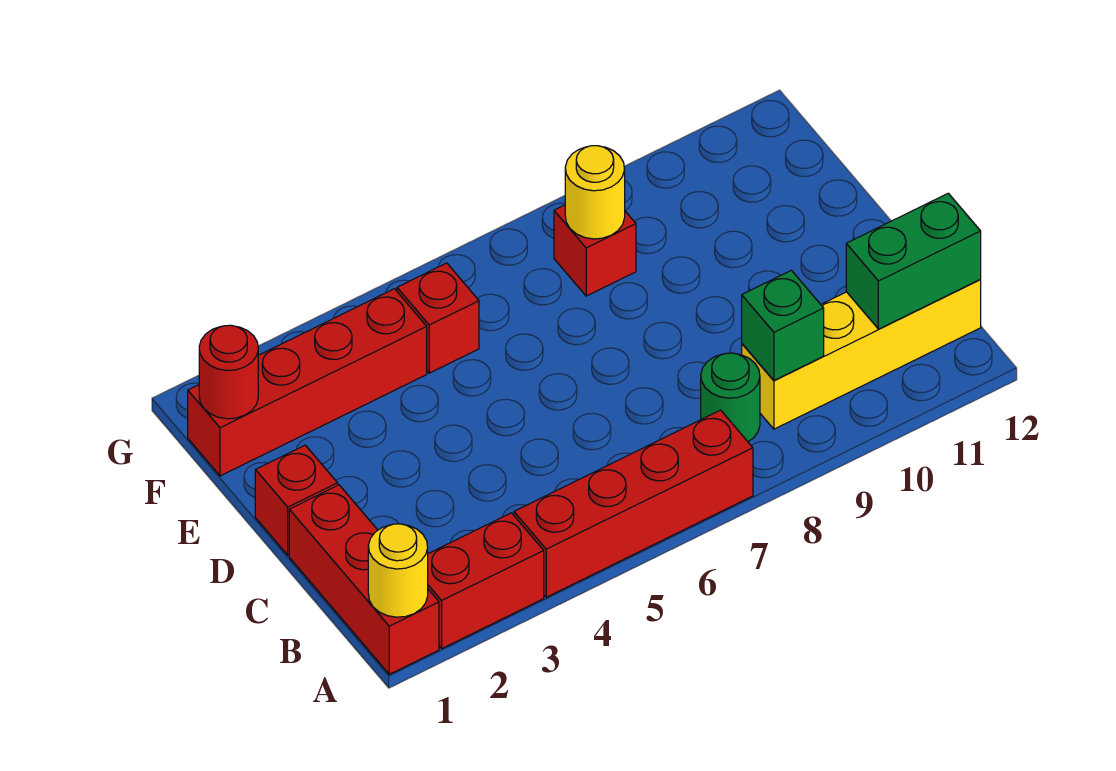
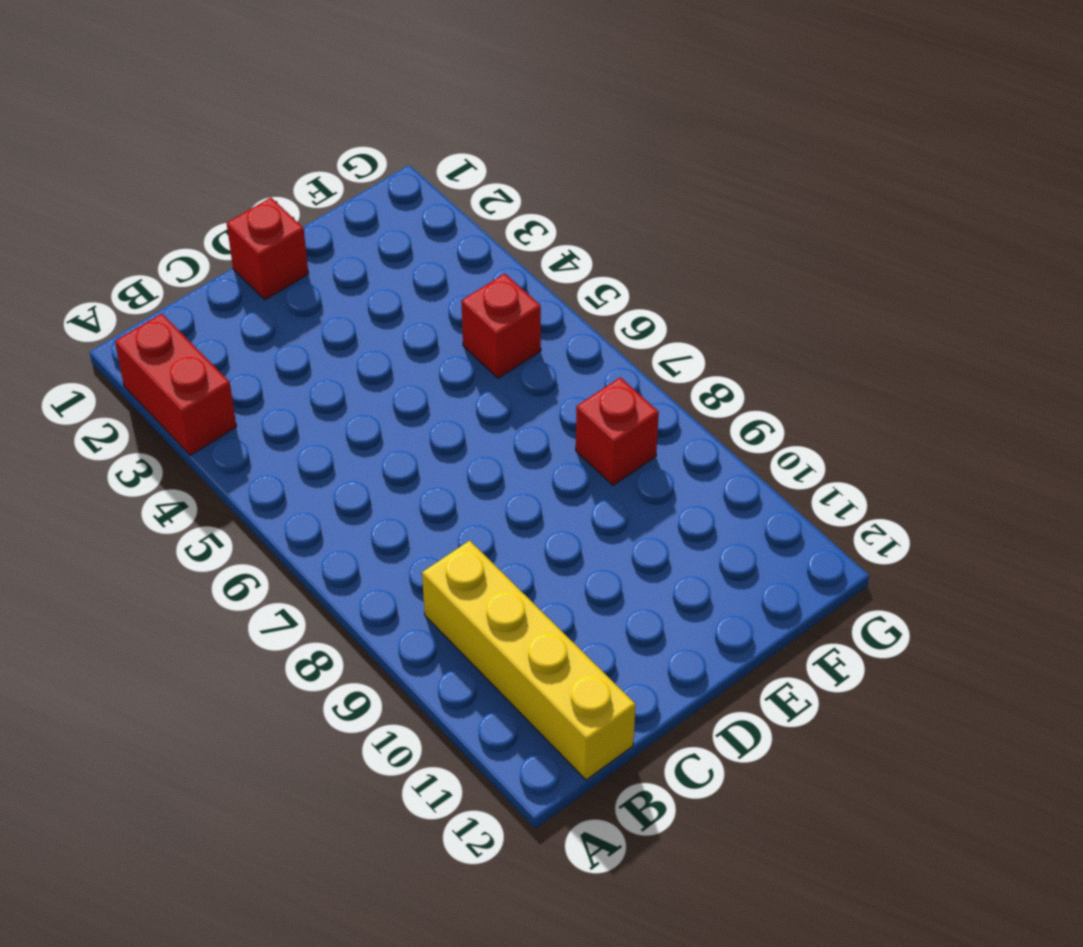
none -> red brick A1:C1 level 1
none -> red brick A4:A7 level 1
none -> green round brick B8 level 1

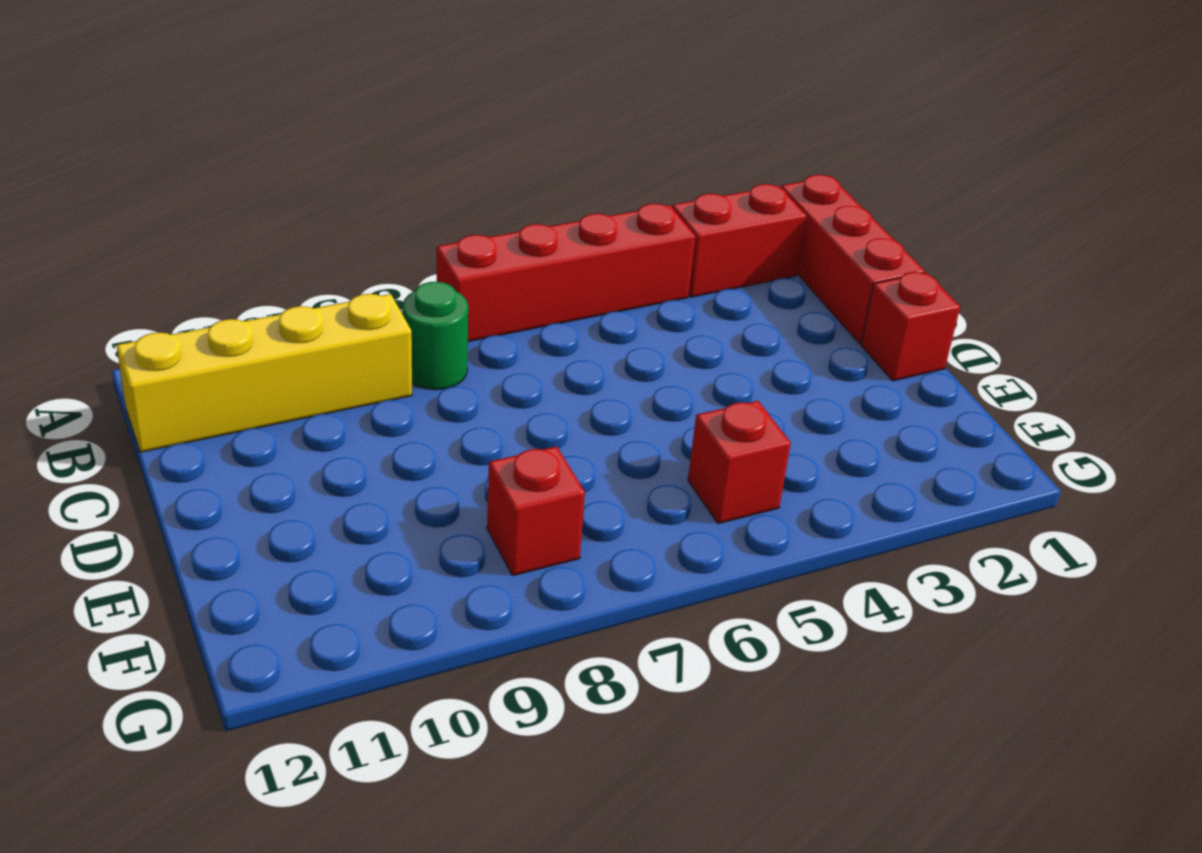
none -> red brick F1:F4 level 1
none -> yellow round brick A1 level 2
none -> green brick B9 level 2

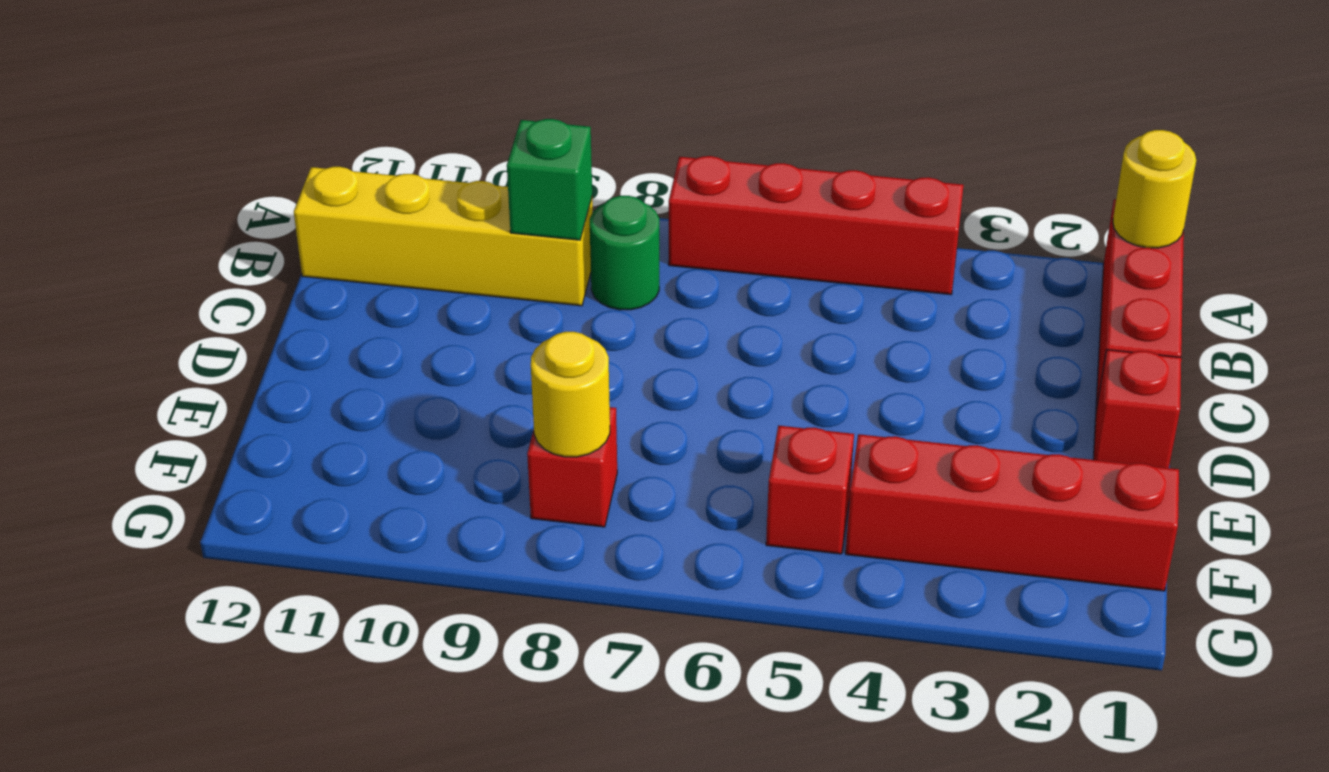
none -> red brick A2:A3 level 1
none -> green brick B11:B12 level 2
none -> red round brick F1 level 2

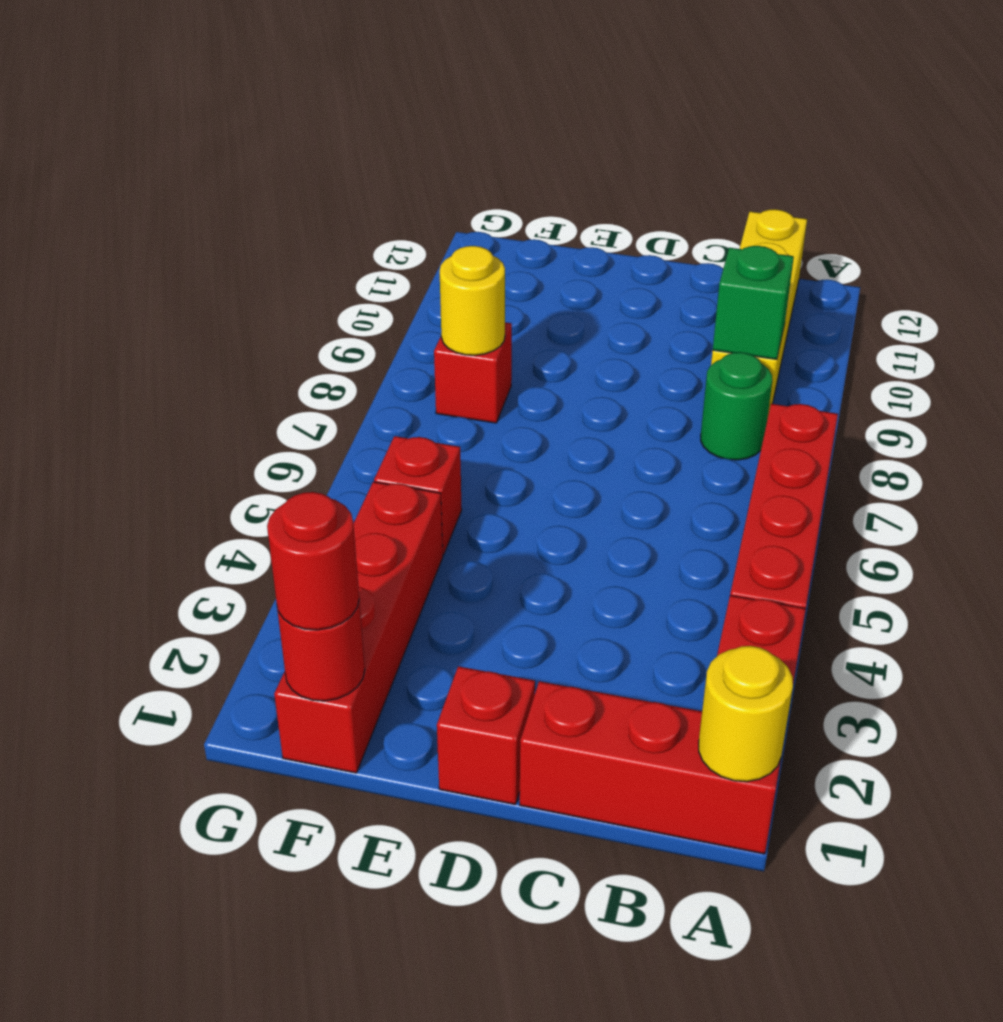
red round brick F1 level 3 -> none
none -> green brick B11:B12 level 2

